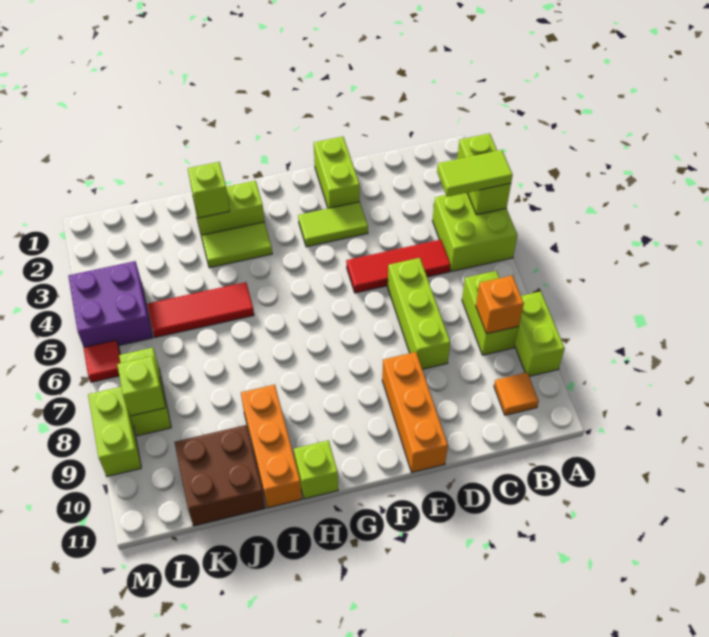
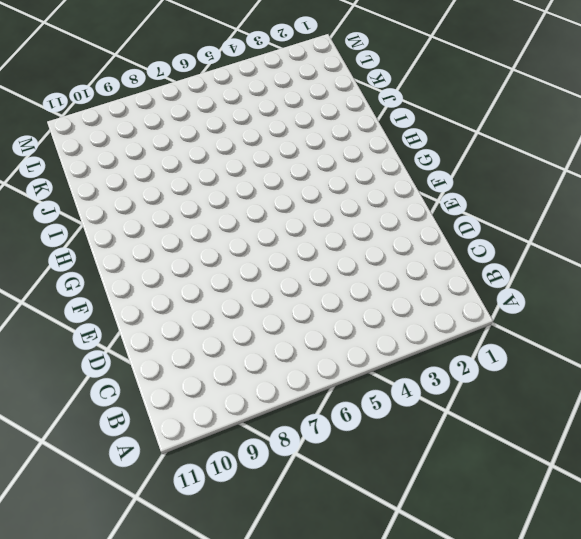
none -> lime brick A4:B5 level 1
none -> lime brick A8:A9 level 1
none -> lime brick B7:B8 level 1

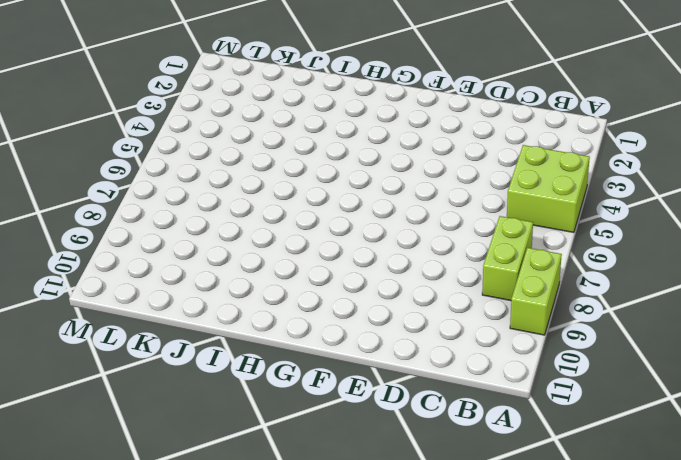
none -> orange tile B10 level 1
none -> red tile C5:E5 level 1
none -> lime brick D6:D8 level 1

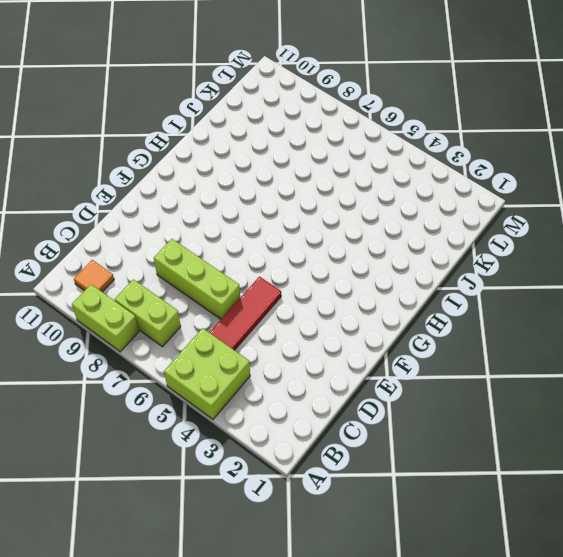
none -> lime brick E1:E2 level 1
none -> lime tile E3:F3 level 1
none -> orange brick E9:E11 level 1

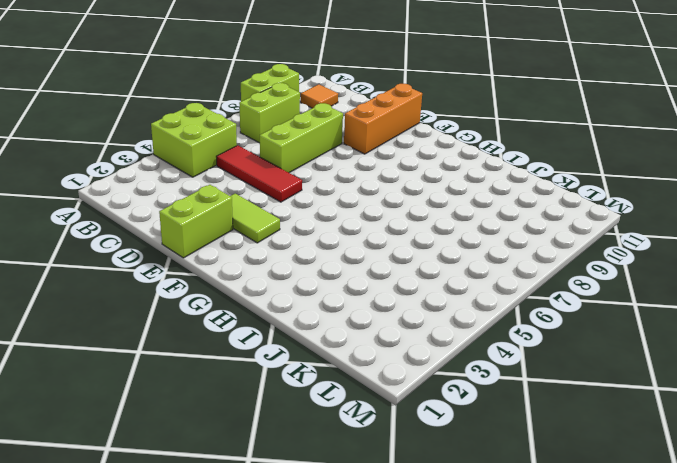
none -> lime brick H2:I2 level 1
none -> lime tile H3:I3 level 1
none -> lime brick H11 level 1

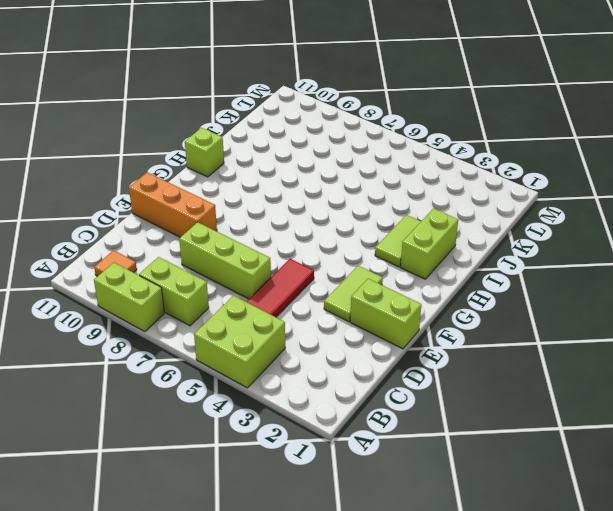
none -> red tile I5:K5 level 1
none -> orange brick I9:I11 level 1
none -> brown brick J10:K11 level 1

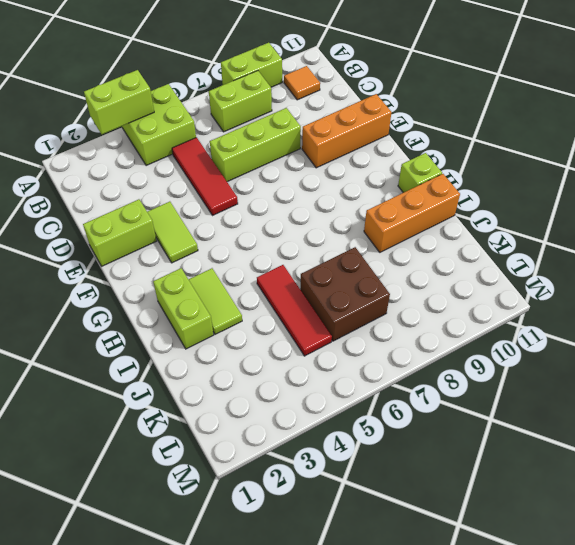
brown brick J6:K7 level 1 -> brown brick J10:K11 level 1
none -> purple brick L4:M5 level 1
none -> lime brick L7:L8 level 1
none -> red tile M6 level 1

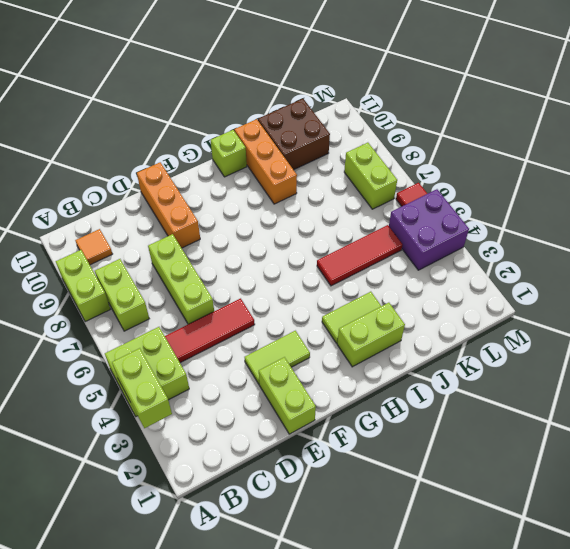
none -> lime brick M8:M9 level 1
none -> orange brick B8 level 2
none -> lime brick I2 level 2

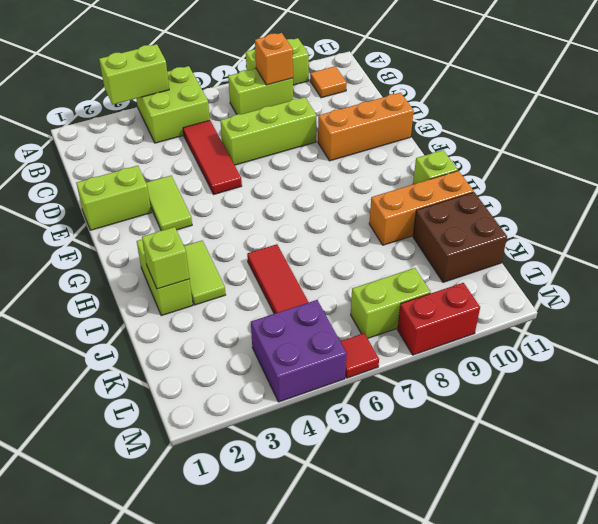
red brick M8:M9 level 1 -> lime brick M8:M9 level 1
none -> lime brick L8 level 2
none -> lime tile A4:B4 level 3

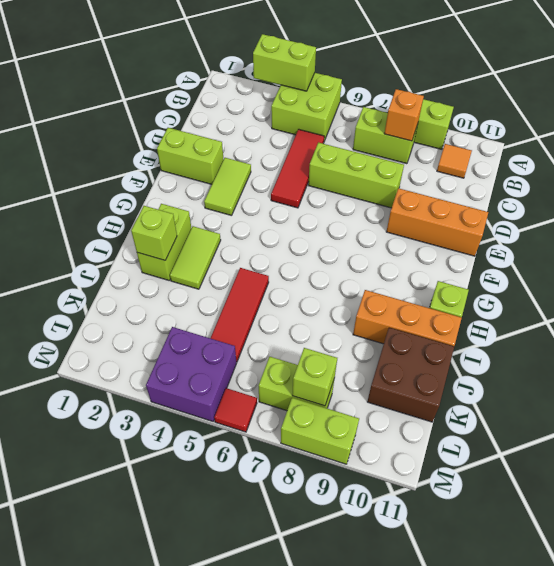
none -> lime tile A4:B4 level 3

